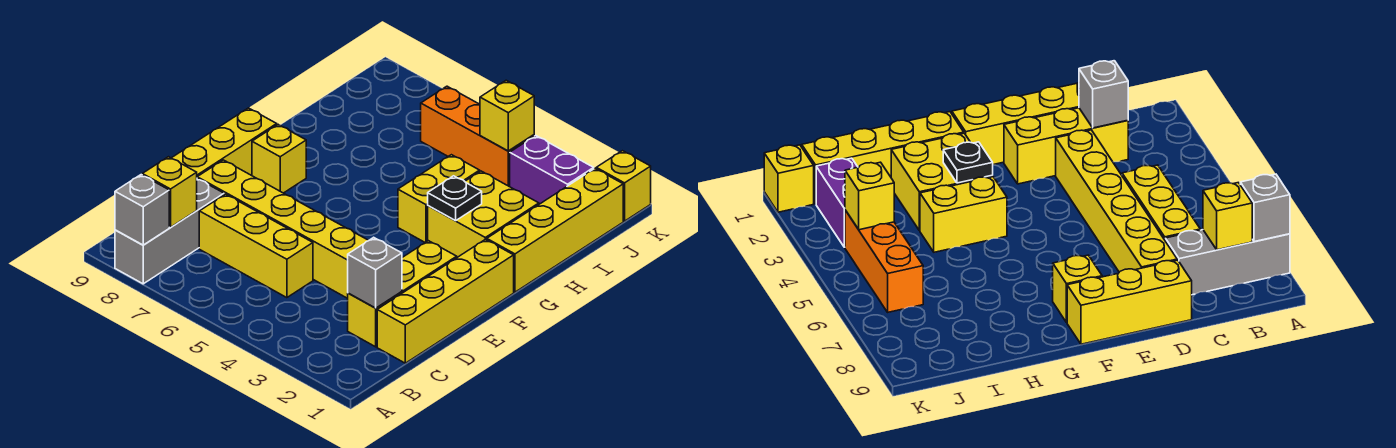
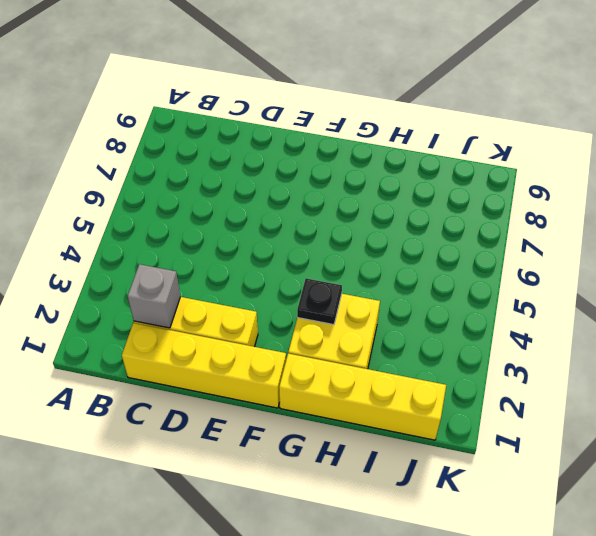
none -> grey brick A8:C8 level 1
none -> yellow brick C5:C7 level 1
none -> yellow brick D3:D8 level 1

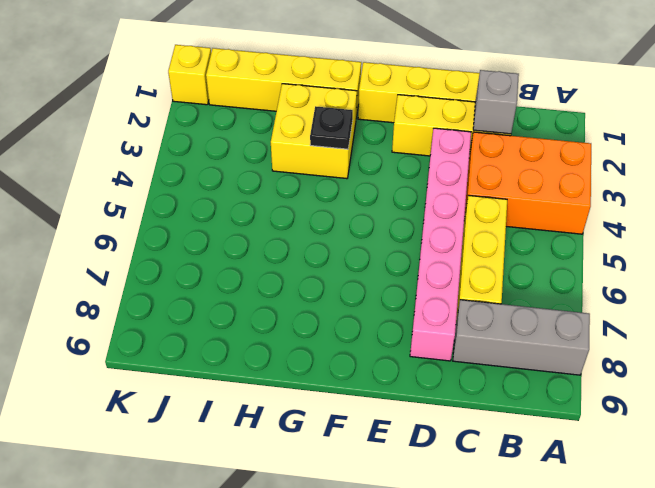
orange brick A3:C4 level 1 -> none
pink brick D3:D8 level 1 -> yellow brick D3:D8 level 1
none -> yellow brick D9:F9 level 1
none -> yellow brick F8 level 1
none -> yellow brick G4:H4 level 1

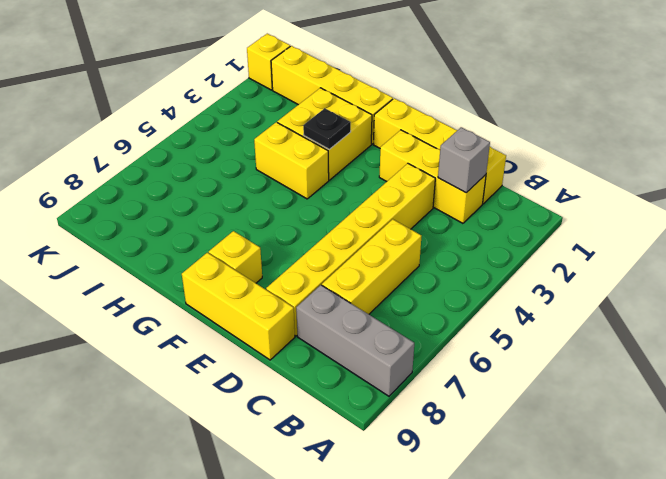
none -> purple brick J2:J3 level 1
none -> orange brick J4:J6 level 1
none -> grey brick A8 level 2

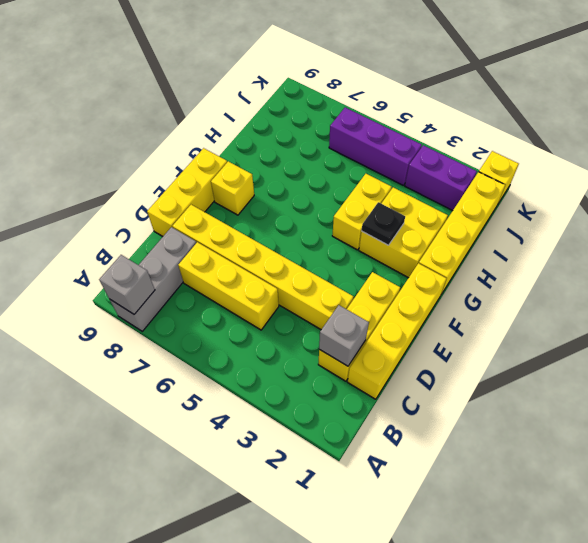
purple brick J4:J6 level 1 -> orange brick J4:J6 level 1
none -> yellow brick B8 level 2
none -> yellow brick J4 level 2

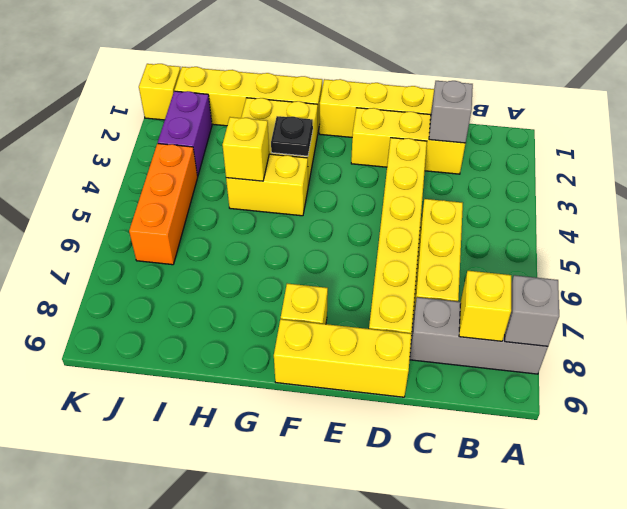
yellow brick H4 level 2 -> yellow brick J4 level 2

